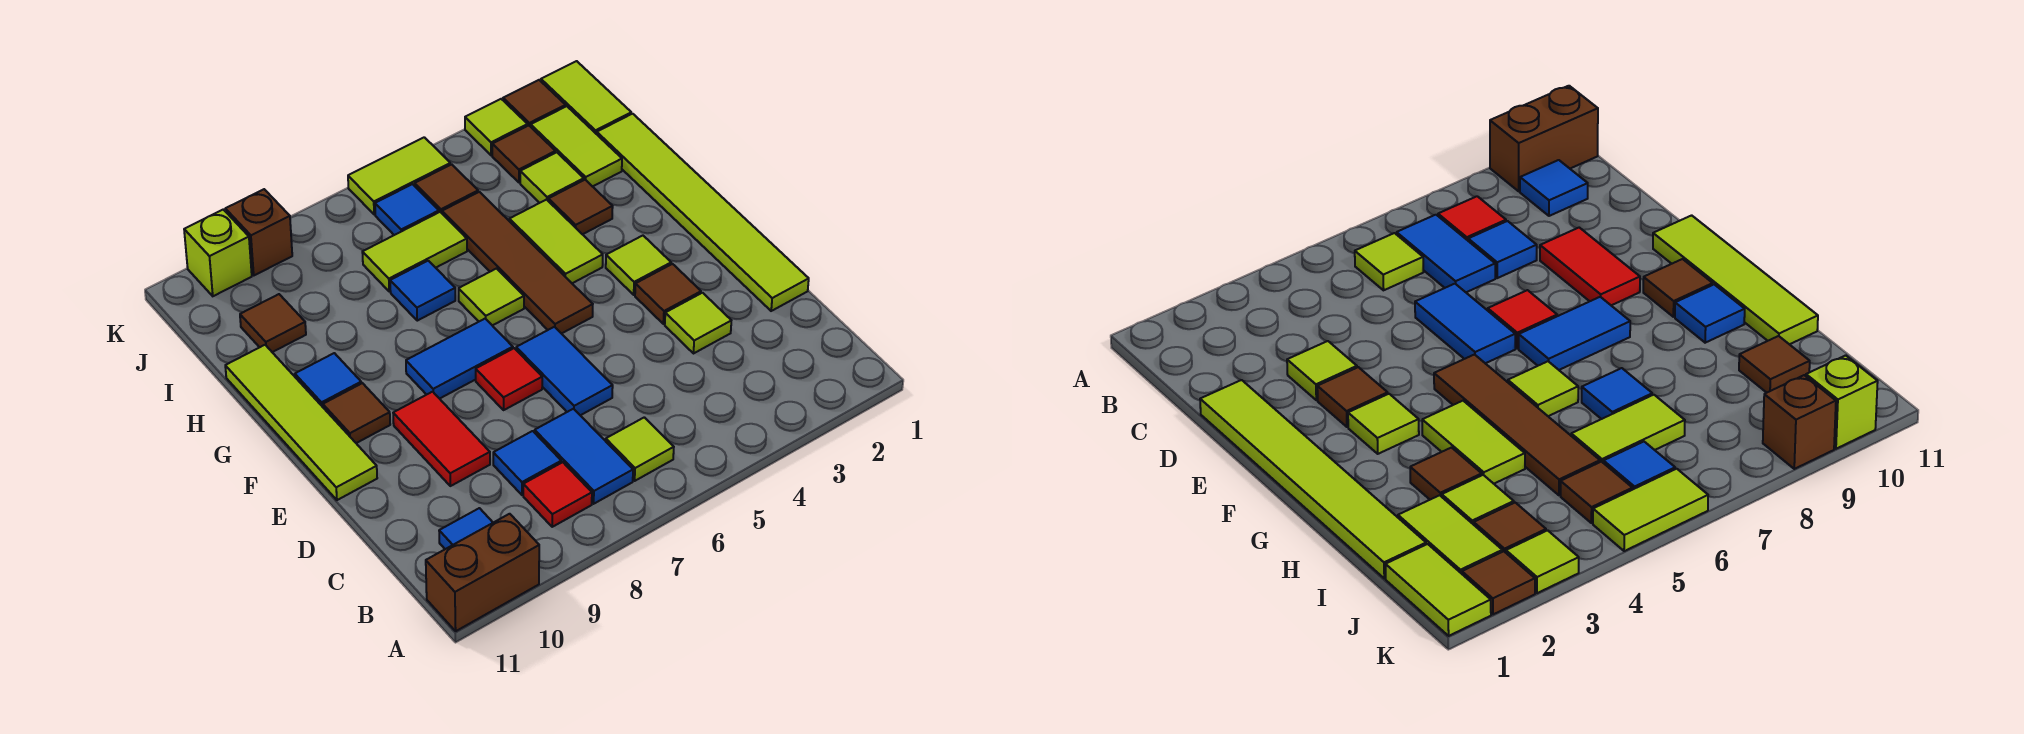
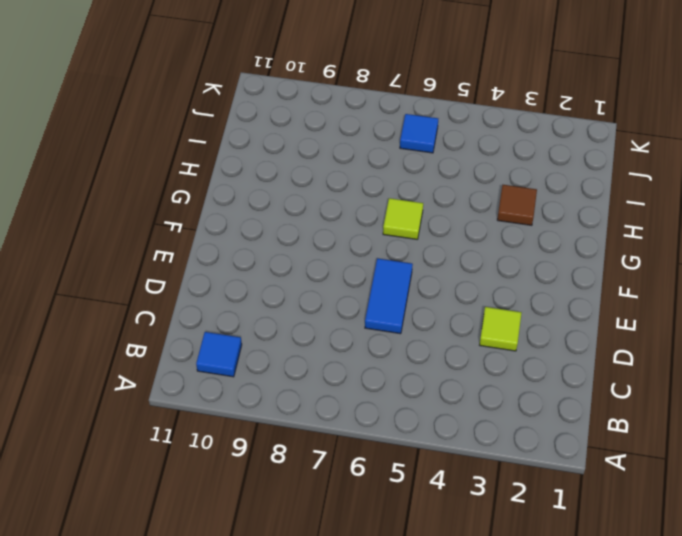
none -> brown brick A10:A11 level 1
none -> lime tile B6 level 1
none -> blue tile B7:C7 level 1
none -> red tile B8 level 1

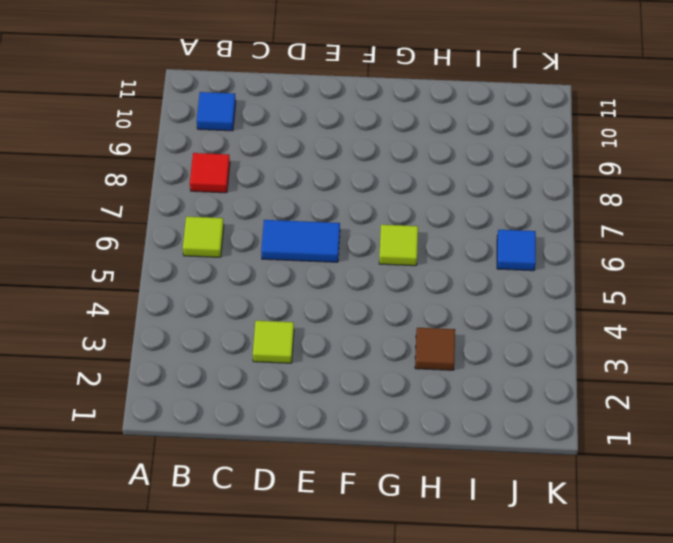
none -> brown brick A10:A11 level 1
none -> blue tile B7:C7 level 1
none -> blue tile C8 level 1
none -> lime tile D1:I1 level 1

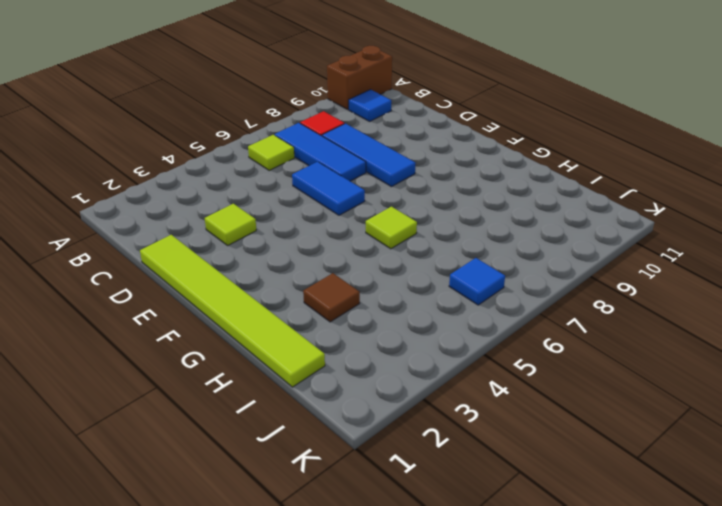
blue tile B7:D7 level 1 -> blue tile B7:C7 level 1
blue tile C8:E8 level 1 -> blue tile C8 level 1
none -> red tile D9:E9 level 1
none -> brown tile E3 level 1
none -> red tile E7 level 1
none -> lime tile E11:H11 level 1

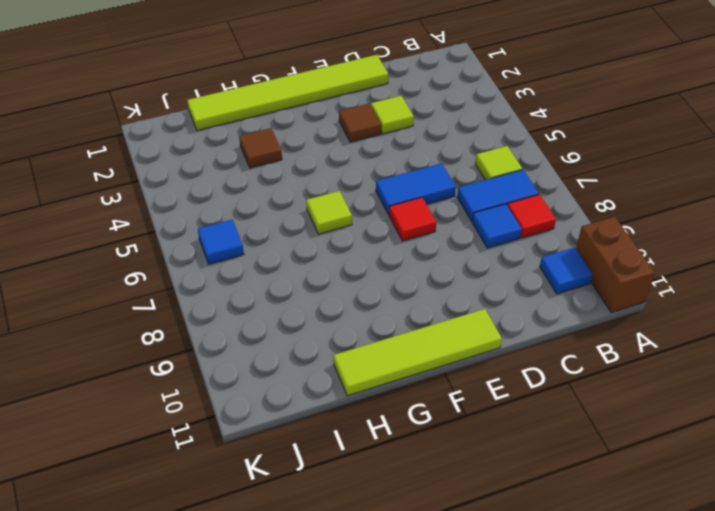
none -> red tile D9:E9 level 1
none -> lime tile F3 level 1
none -> brown tile F5:I5 level 1
none -> blue tile F7:F8 level 1

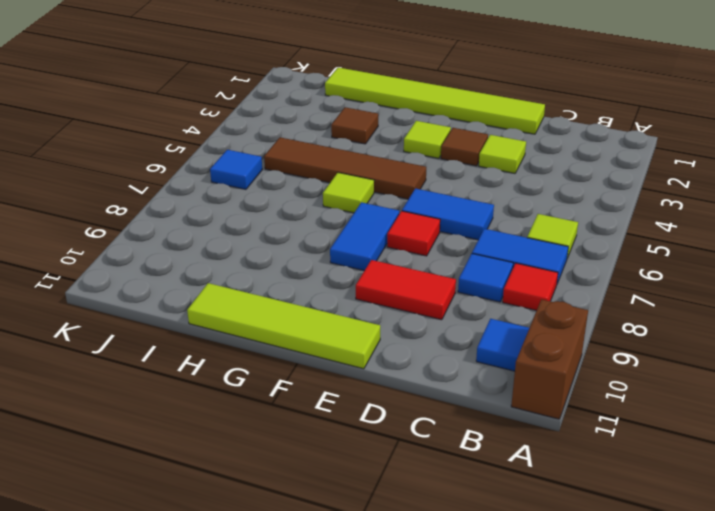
none -> brown tile F10 level 1
none -> lime tile G4:H4 level 1
none -> blue tile G10 level 1
none -> blue tile H7 level 1

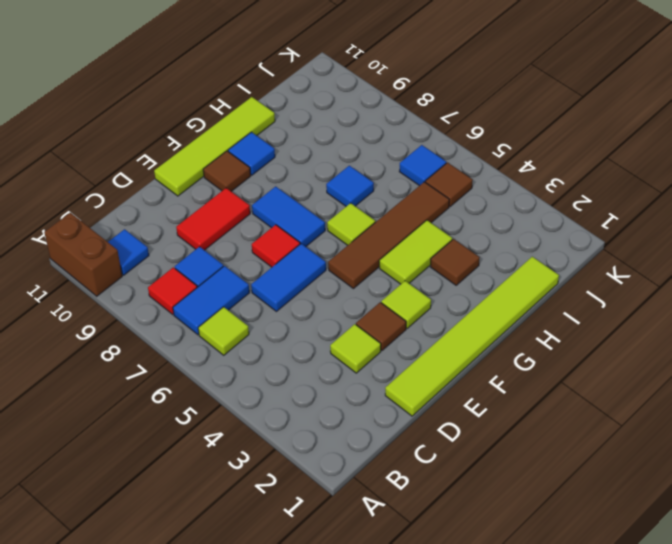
none -> lime tile I2:J2 level 1
none -> lime tile I3 level 1
none -> lime tile I6:I7 level 1
none -> brown tile I10 level 1

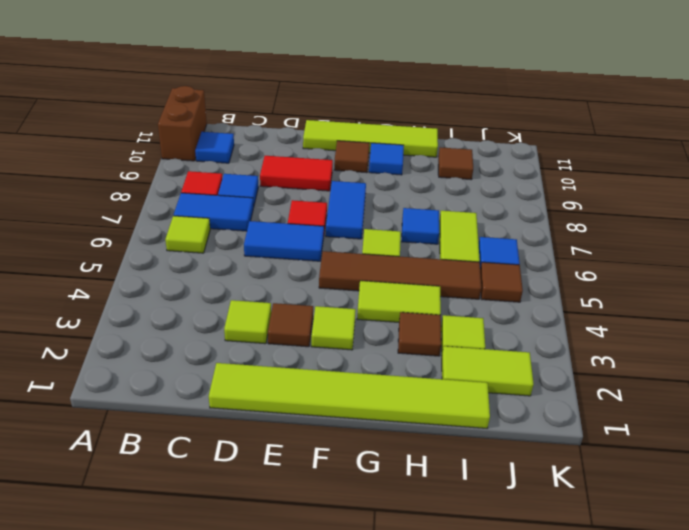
none -> lime tile J1:K1 level 1
none -> brown tile J3 level 1
none -> brown tile K2 level 1
none -> lime tile K3 level 1

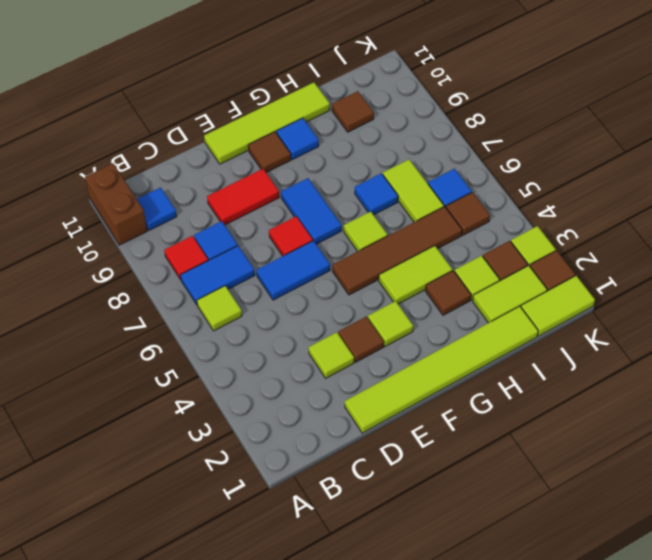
none -> lime tile K5:K6 level 1
none -> brown brick K9 level 1
none -> lime brick K10 level 1

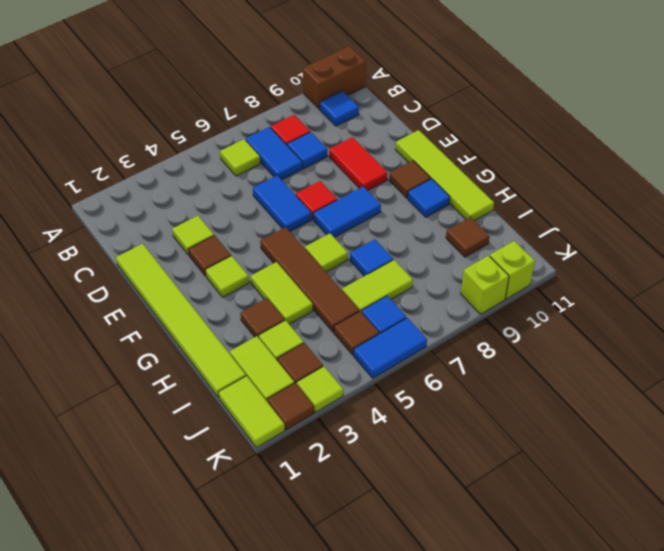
blue tile K5:K6 level 1 -> lime tile K5:K6 level 1
lime brick K9 level 1 -> brown brick K9 level 1

